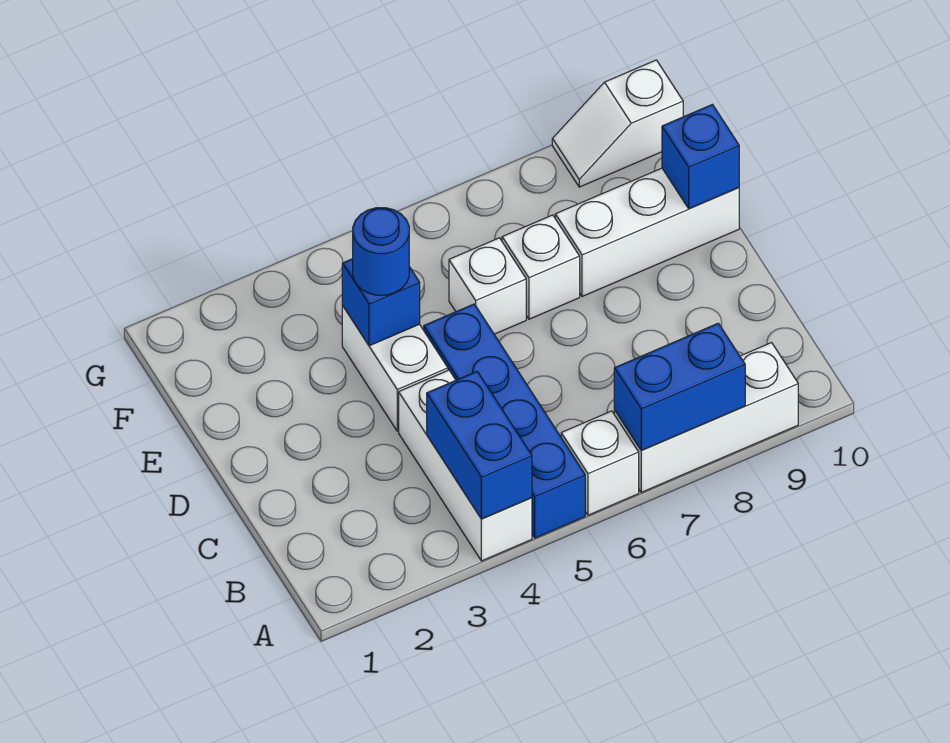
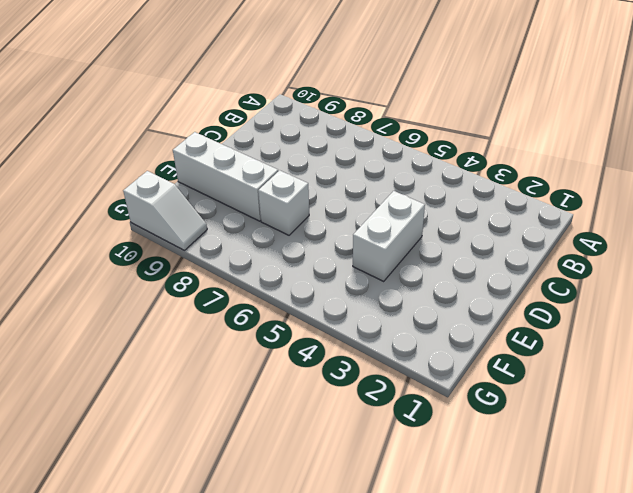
none -> white brick A4:C4 level 1
none -> blue brick A5:D5 level 1
none -> white brick A6 level 1

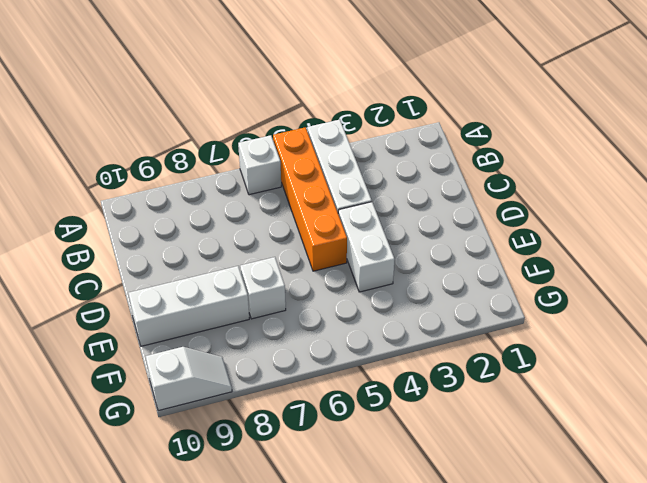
orange brick A5:D5 level 1 -> blue brick A5:D5 level 1
none -> white brick A7:A9 level 1
none -> white brick E6 level 1
none -> blue brick A4:B4 level 2

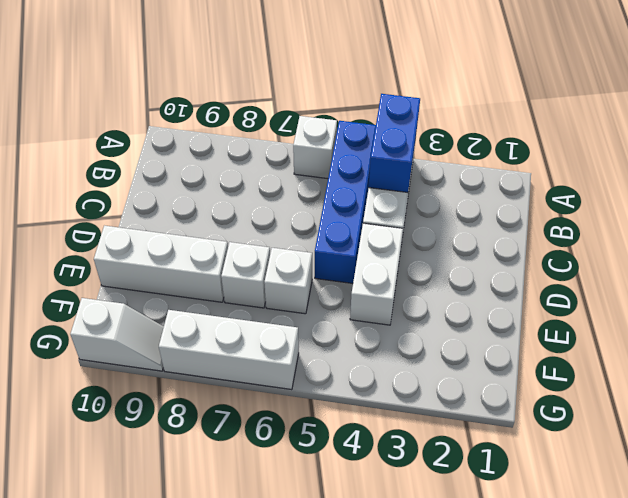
white brick G6:G8 level 1 -> white brick A7:A9 level 1
none -> blue brick A7:A8 level 2
none -> blue brick E4 level 2
none -> blue brick E10 level 2

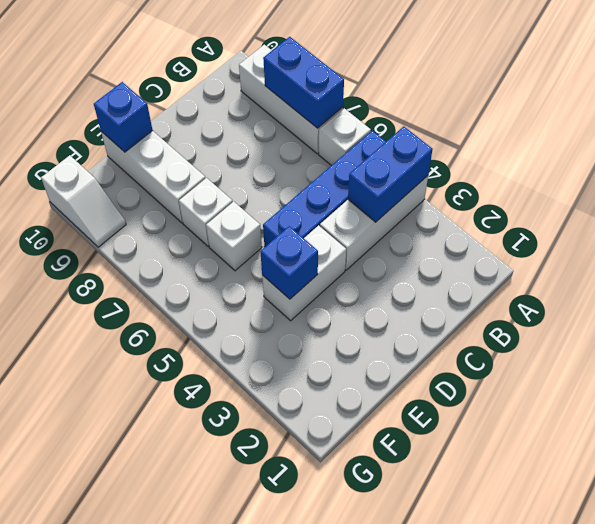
none -> blue round brick E4 level 3

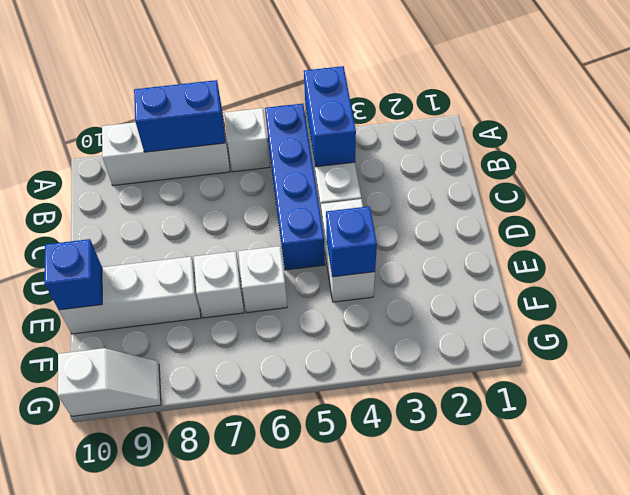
none -> blue round brick E4 level 3

